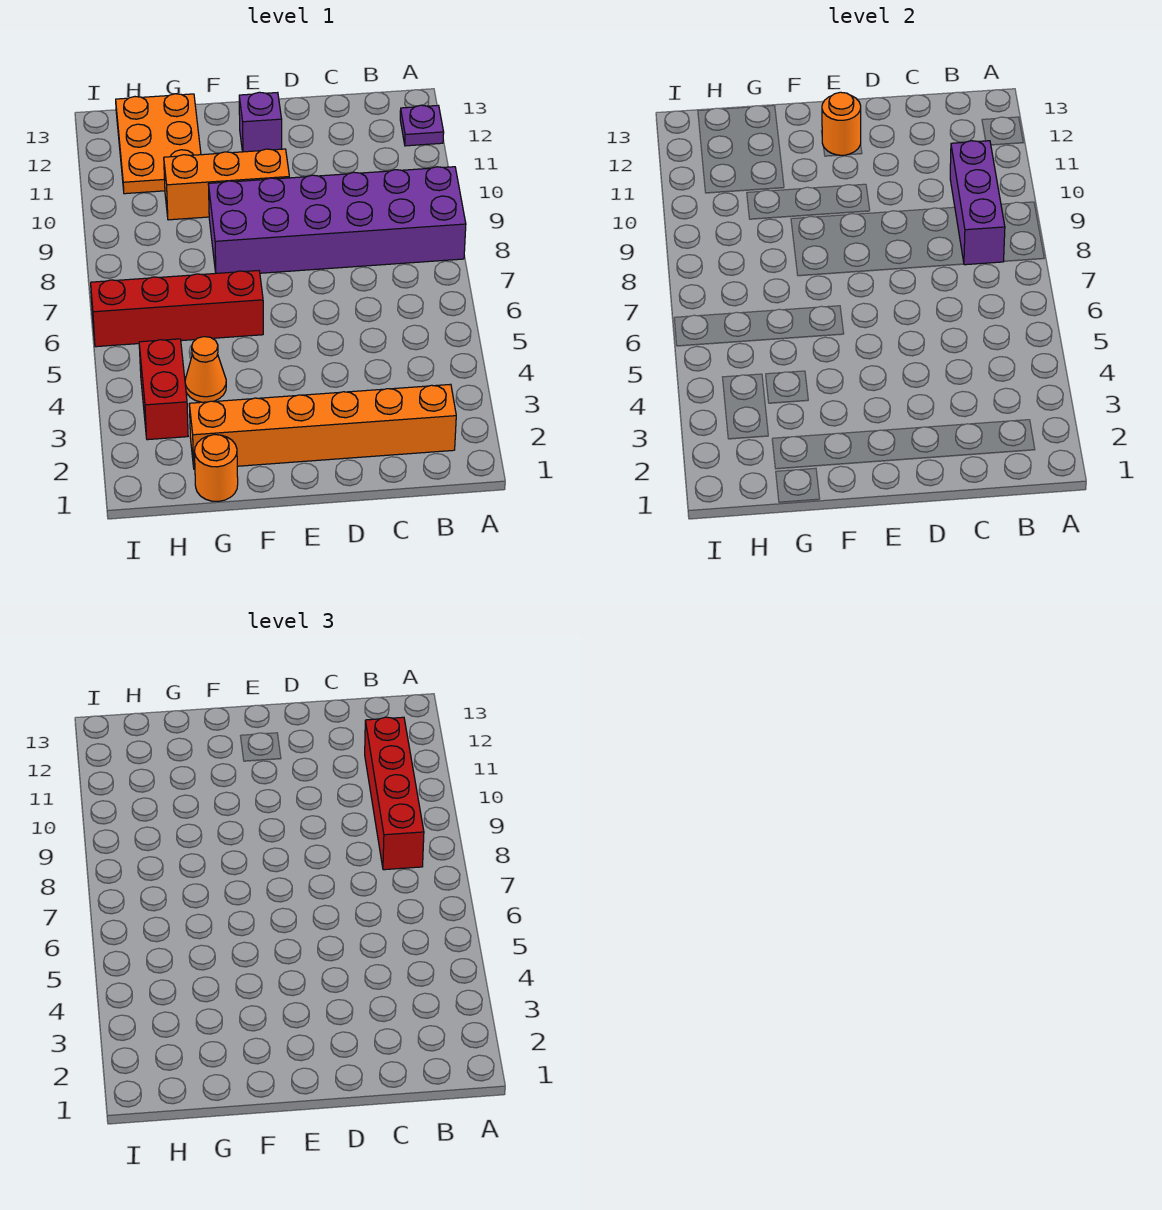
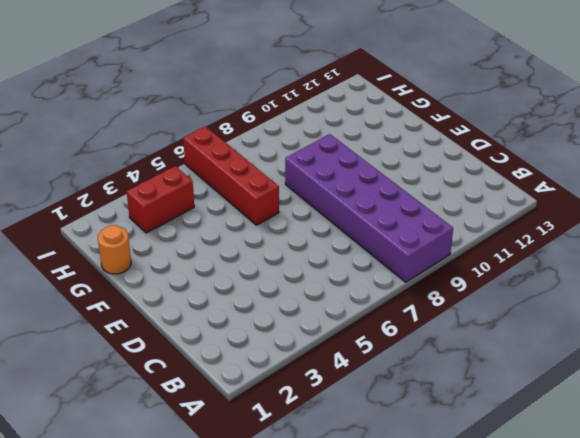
none -> purple plate A12 level 1
none -> orange brick B2:G2 level 1
none -> orange brick E10:G10 level 1

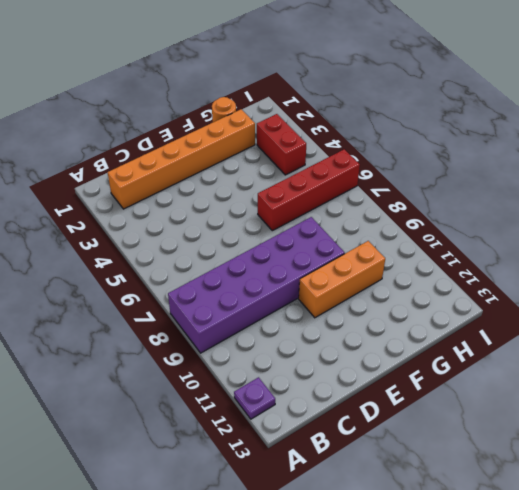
none -> purple brick E12 level 1
none -> orange cone G4 level 1
none -> orange plate G11:H13 level 1

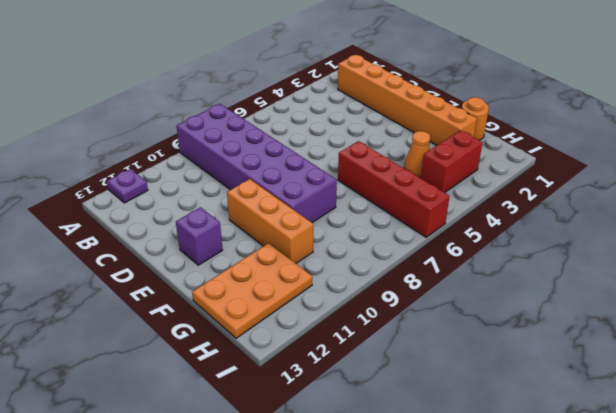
none -> purple brick B8:B10 level 2
none -> orange round brick E12 level 2
none -> red brick B8:B11 level 3

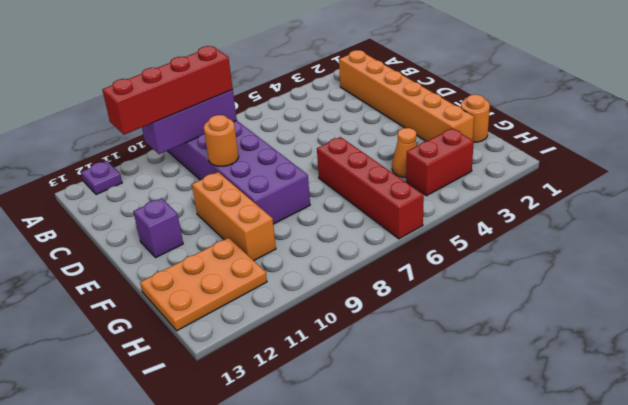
orange round brick D9 level 2 -> orange round brick E12 level 2

